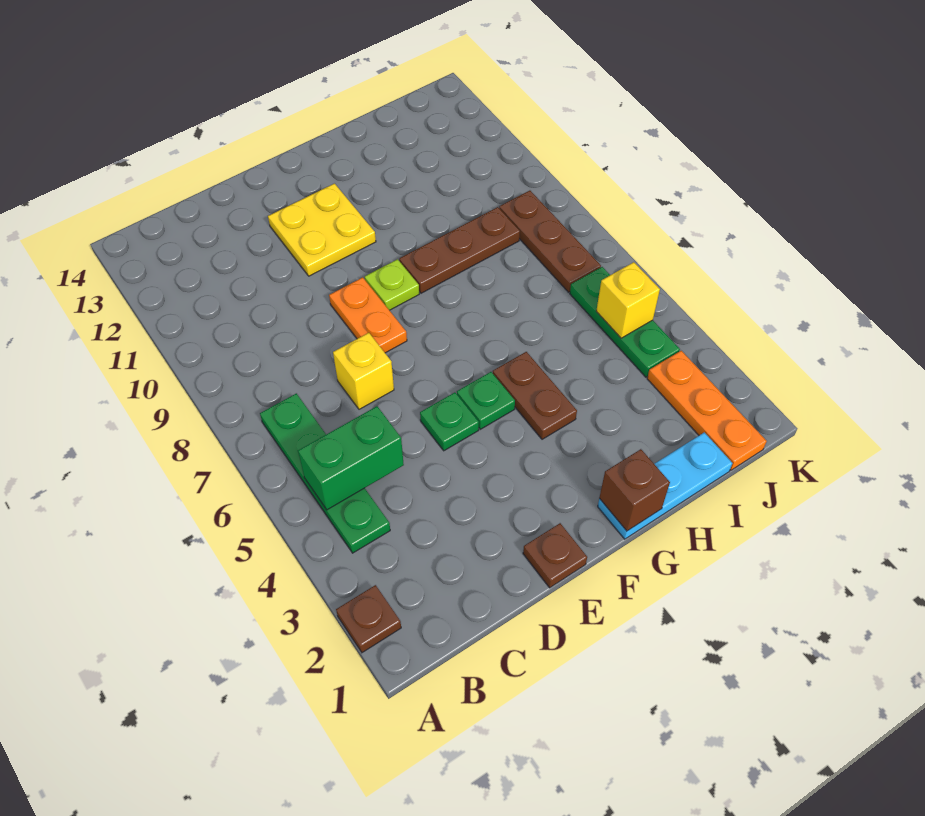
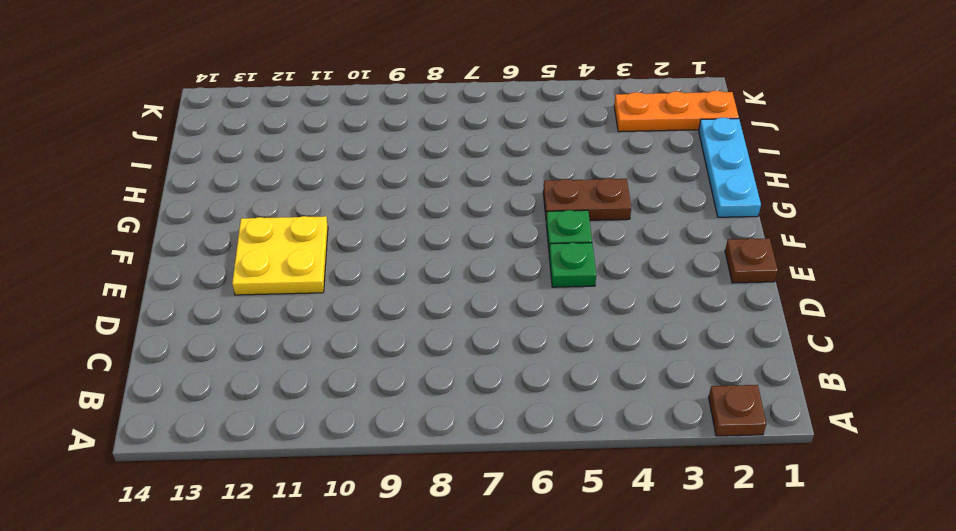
none -> green plate B4:B7 level 1
none -> yellow brick D7 level 1
none -> orange plate E8:E9 level 1

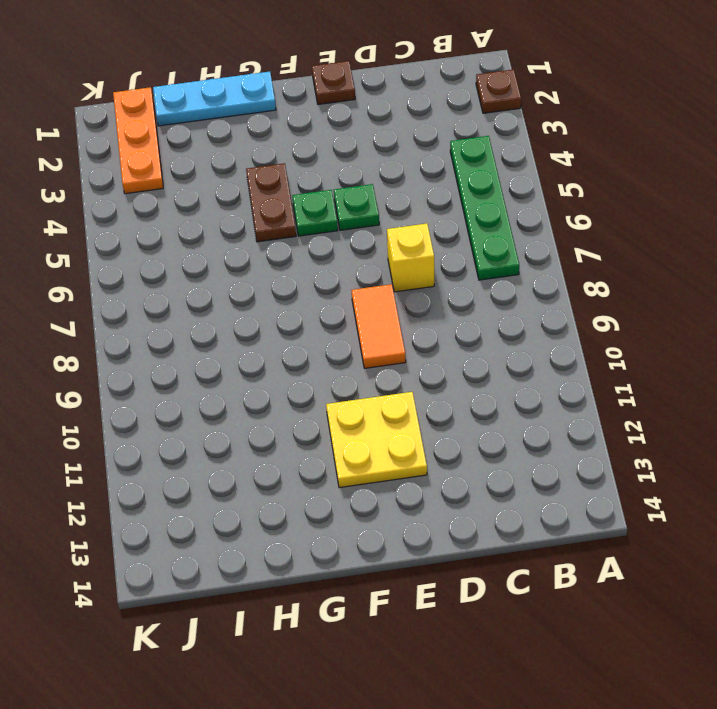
orange tile E8:E9 level 1 -> orange plate E8:E9 level 1
none -> lime plate F9 level 1
none -> brown plate G9:I9 level 1
none -> green plate J4:J6 level 1

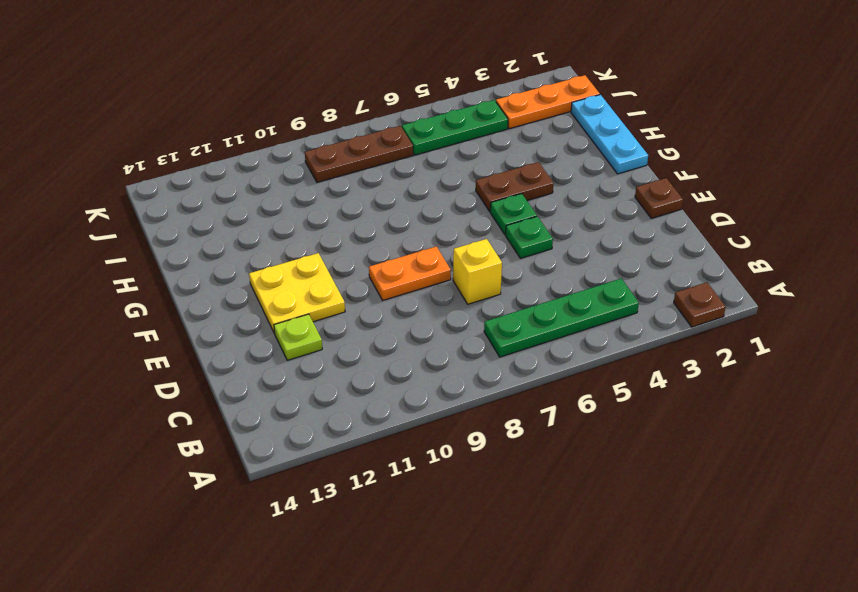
lime plate D12 level 1 -> lime plate F9 level 1
none -> brown plate G9:I9 level 1
none -> green brick B5:C5 level 2
none -> brown brick G1 level 2

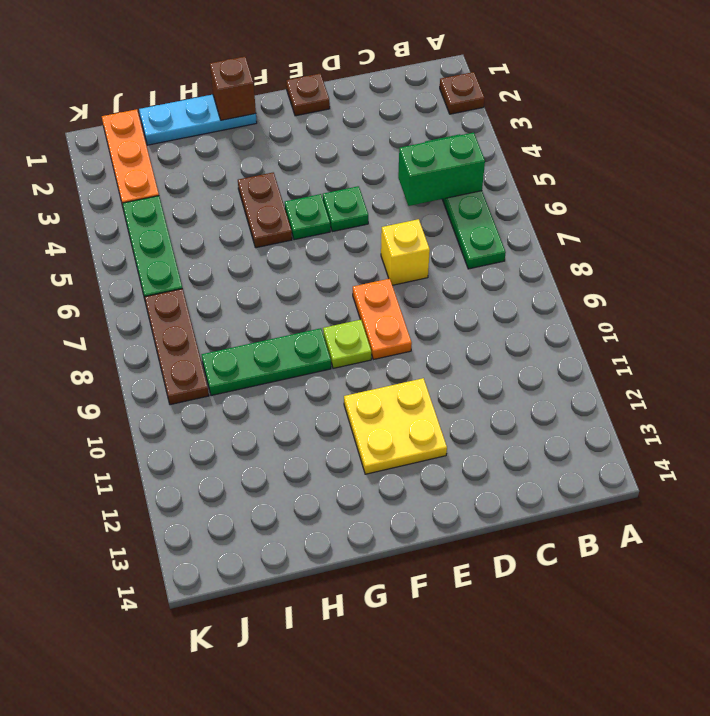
green plate G9:I9 level 1 -> brown plate G9:I9 level 1
none -> yellow brick J5 level 2

